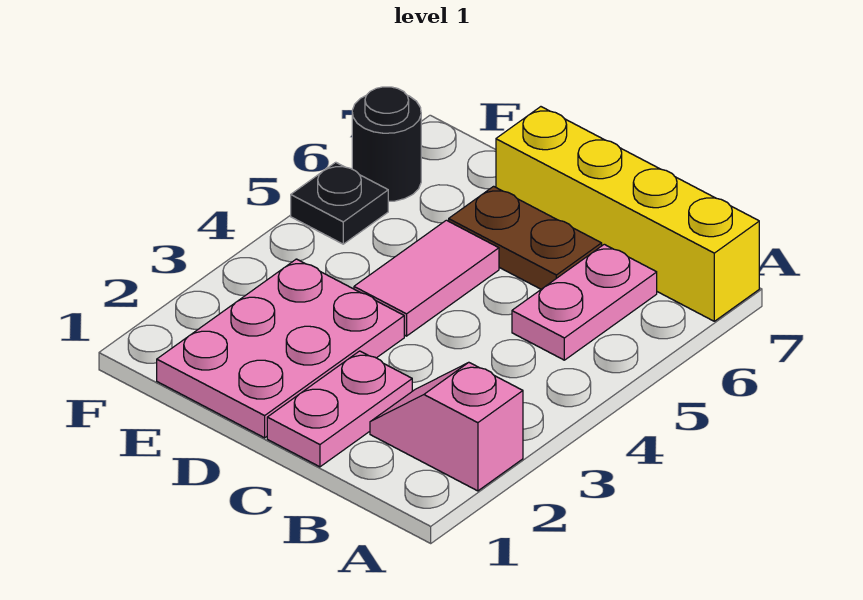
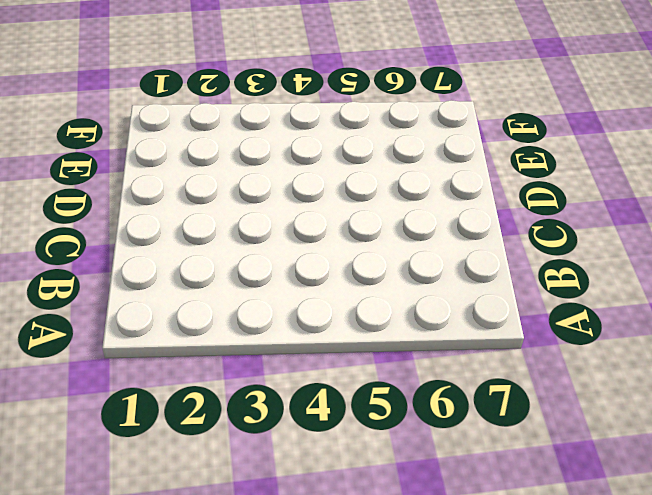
none -> pink slope A2:B2 level 1 top A
none -> yellow brick A7:D7 level 1

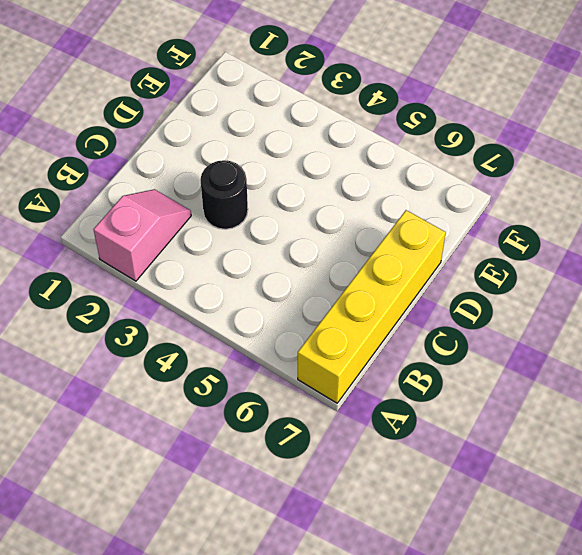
black round brick C3 level 1 -> black round brick F6 level 1
none -> pink plate B5:B6 level 1
none -> pink plate C1:C2 level 1

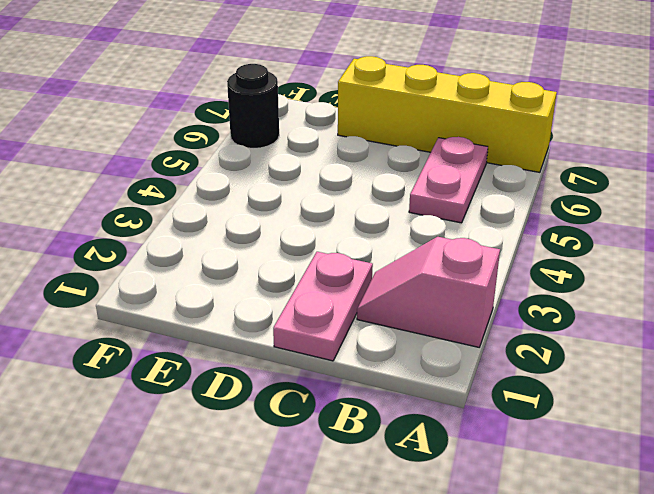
none -> brown plate C6:D6 level 1
none -> pink plate D1:E3 level 1

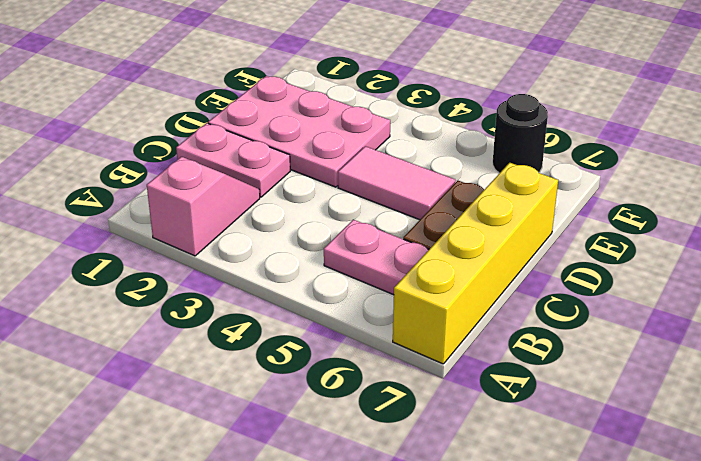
none -> black plate F5 level 1

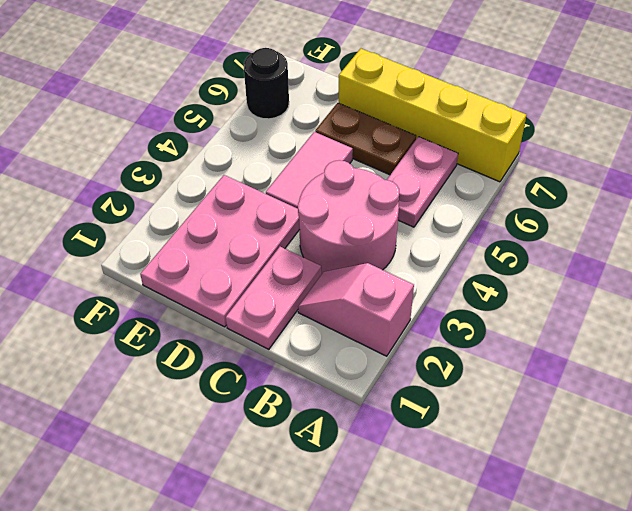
pink round brick B3:C4 level 1 -> none
none -> black plate F5 level 1

